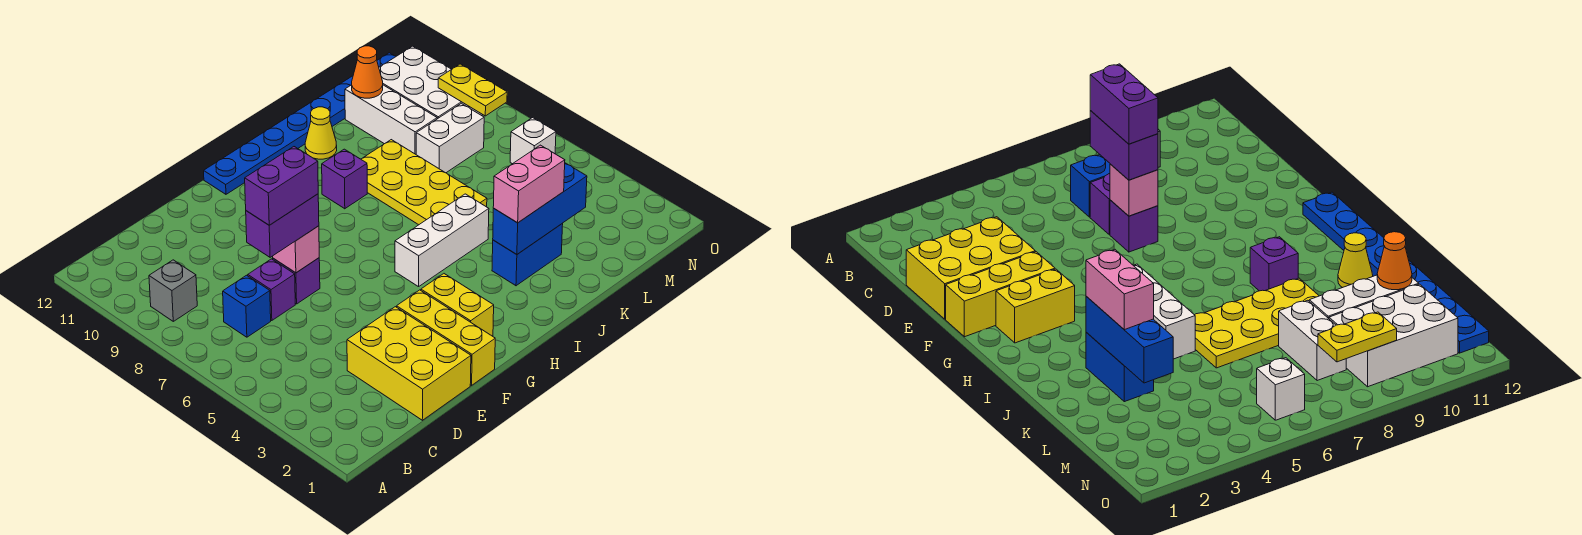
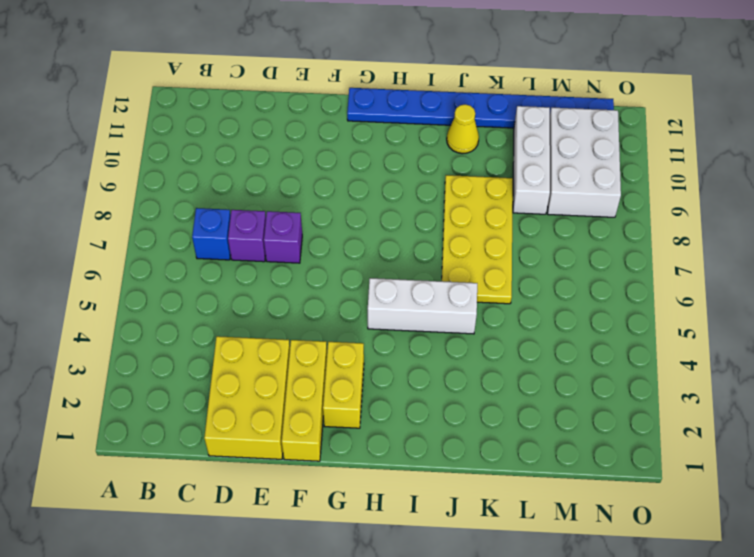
none -> grey brick B9 level 1
none -> purple brick I9 level 1
none -> blue brick J3:K3 level 1

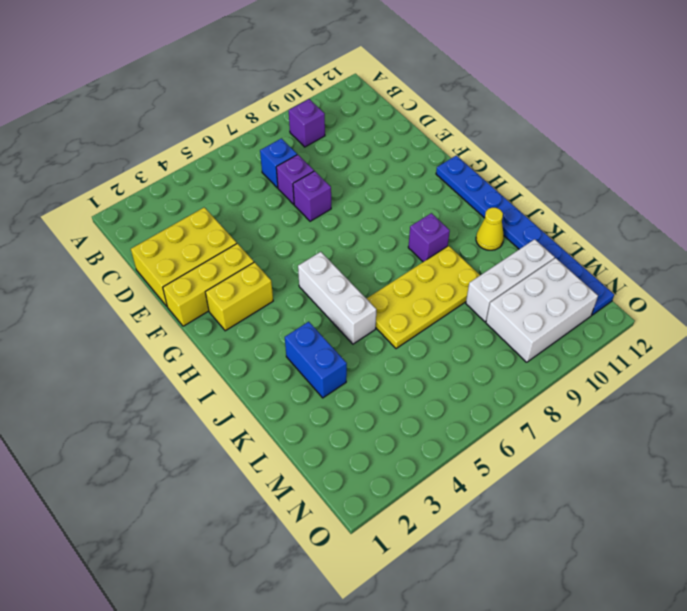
purple brick B9 level 1 -> grey brick B9 level 1
none -> white brick L8:M8 level 1
none -> white brick N6 level 1
none -> pink brick E7 level 2

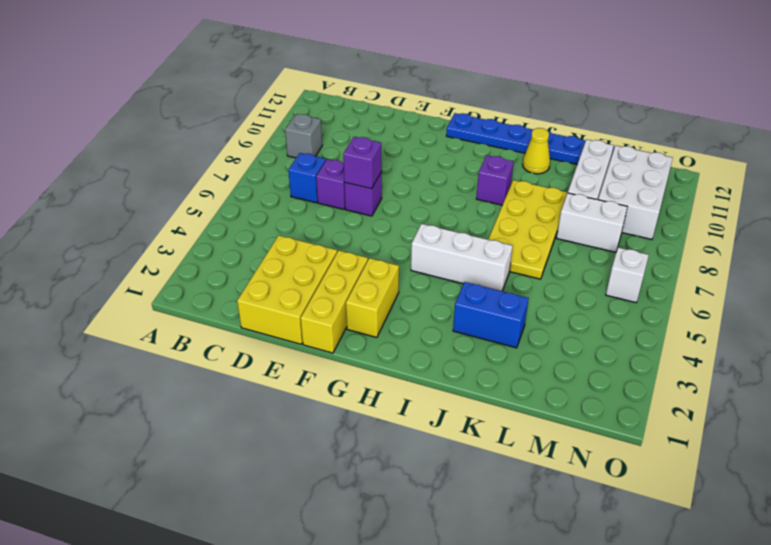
purple brick E7 level 2 -> pink brick E7 level 2
none -> blue brick J3:L3 level 2
none -> orange cone L11 level 2
none -> yellow plate N8:N9 level 2

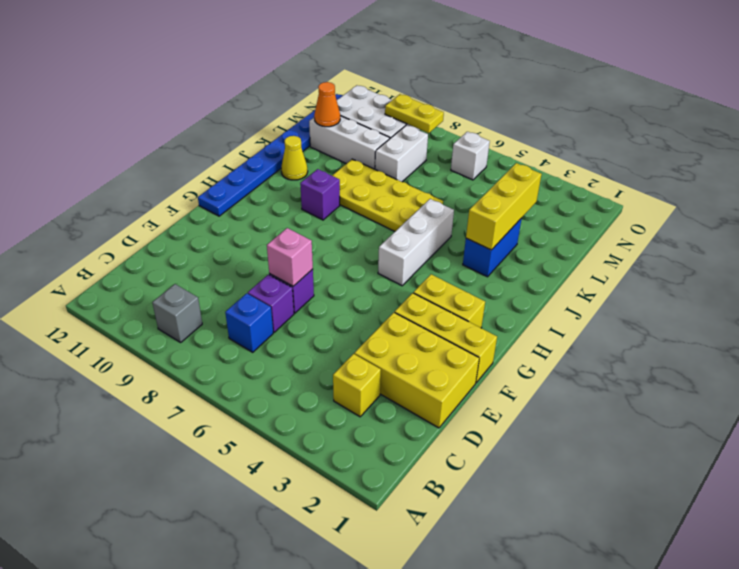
yellow brick C3 level 1 -> none
yellow brick J3:L3 level 2 -> blue brick J3:L3 level 2
none -> purple brick D7:E7 level 3
none -> pink brick J3:K3 level 3
none -> purple brick D7:E7 level 4

